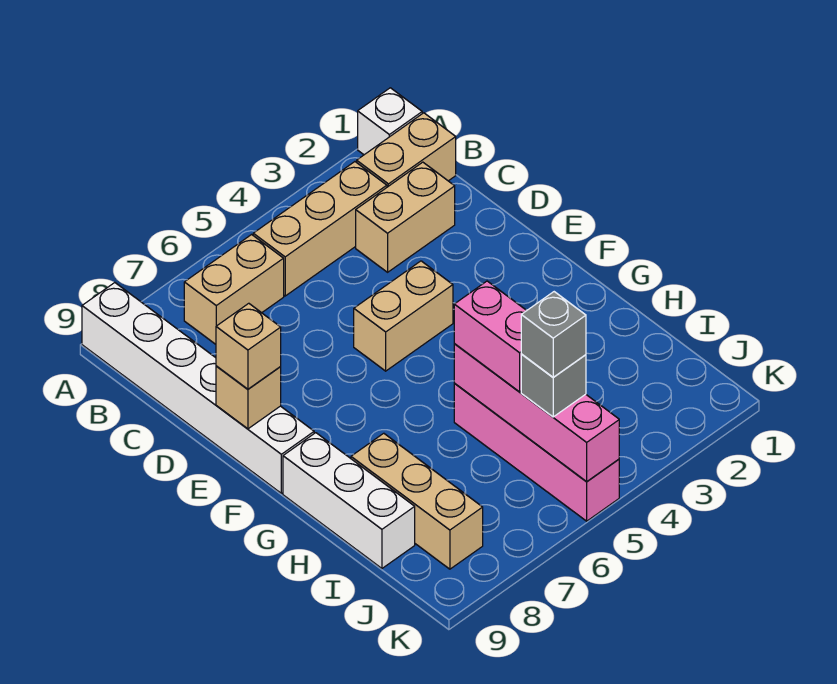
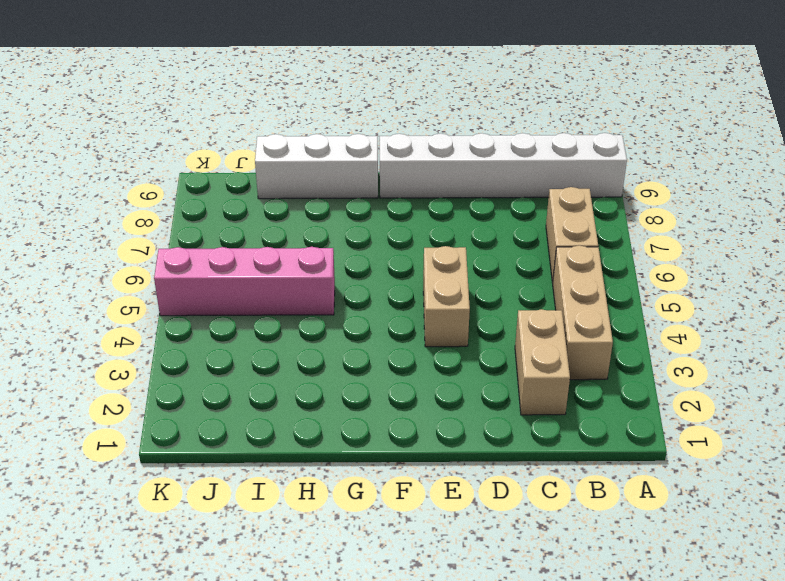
none -> white brick A1 level 1
none -> tan brick B1:B2 level 1
none -> tan brick H8:J8 level 1

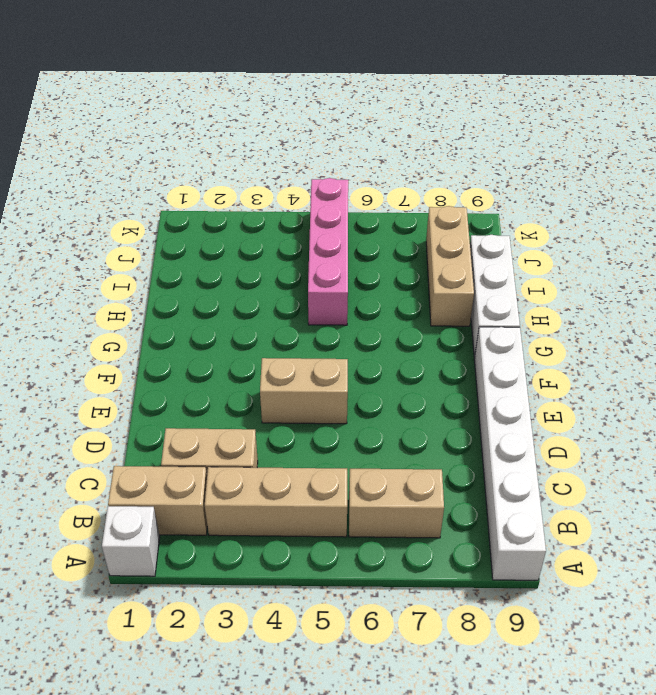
none -> tan brick E9 level 2
none -> pink brick H5:K5 level 2
none -> tan brick E9 level 3

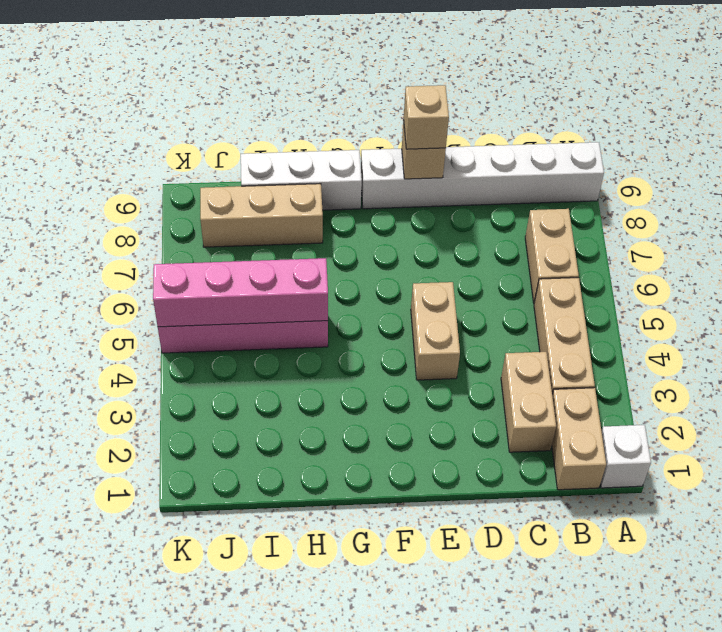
none -> pink brick H5:I5 level 3
none -> grey brick J5 level 3
none -> grey brick J5 level 4

